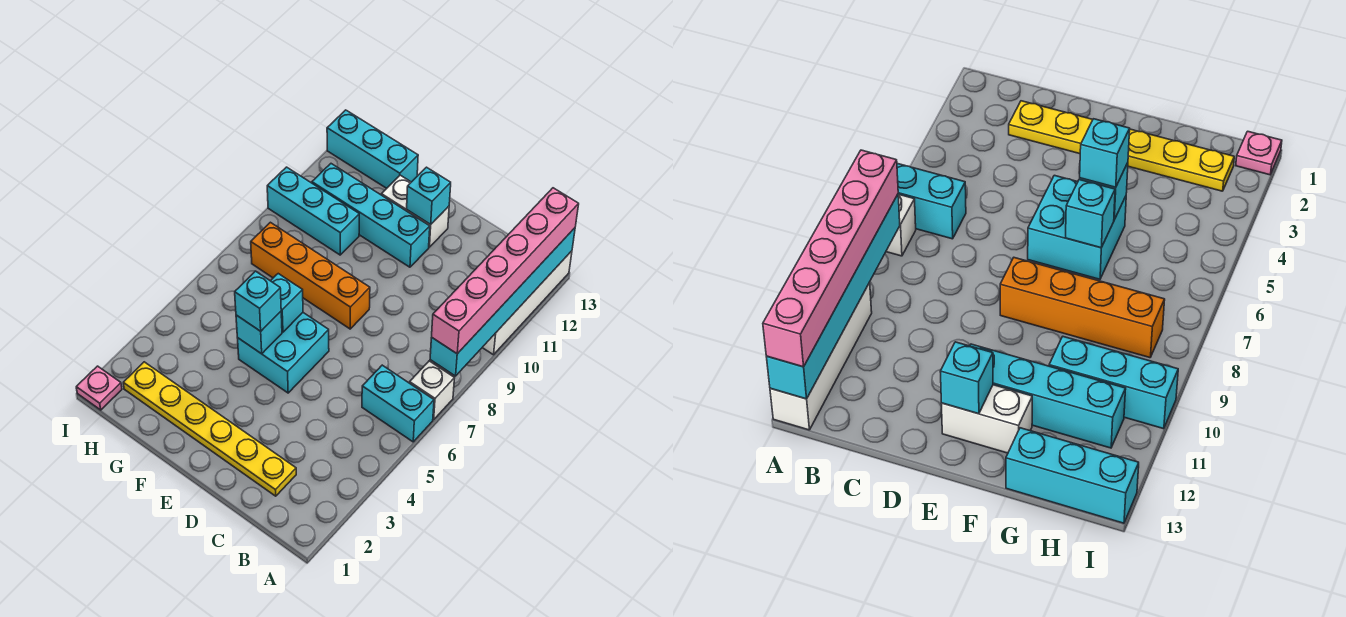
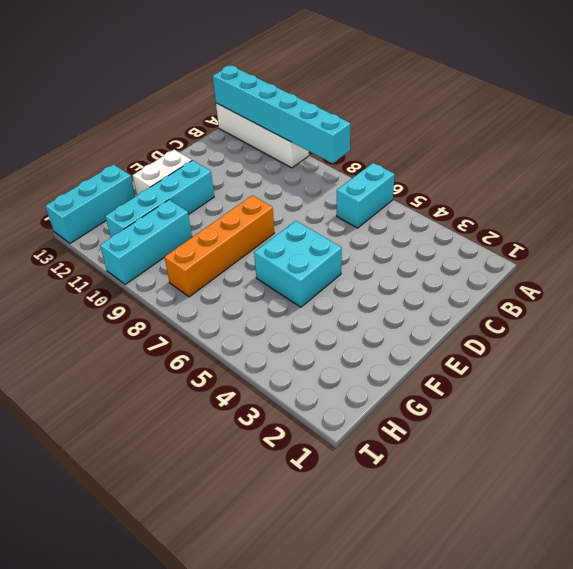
none -> white brick A7 level 1
none -> yellow plate C2:H2 level 1
none -> pink plate I1 level 1

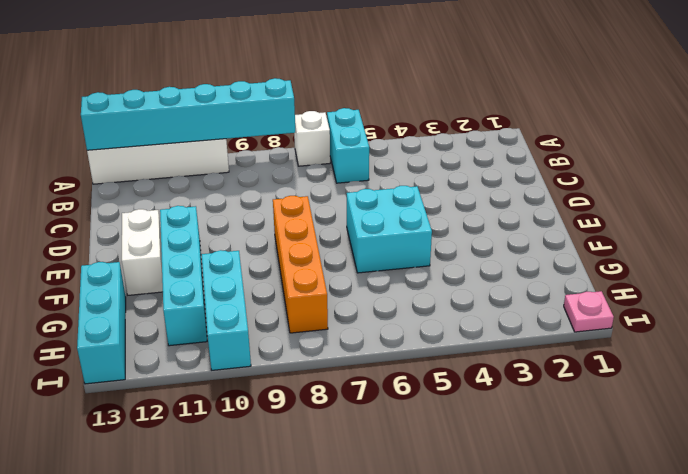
none -> yellow plate C2:H2 level 1
none -> cyan brick E12 level 2
none -> cyan brick F5 level 2

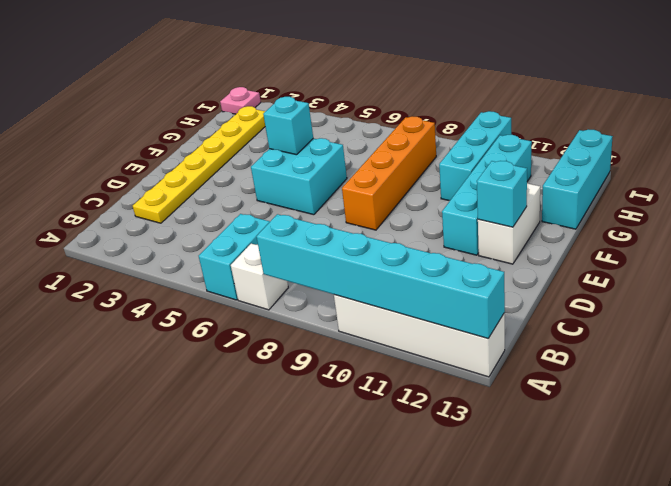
none -> cyan brick F6 level 2
none -> pink brick A8:A13 level 3
none -> cyan brick F5 level 3

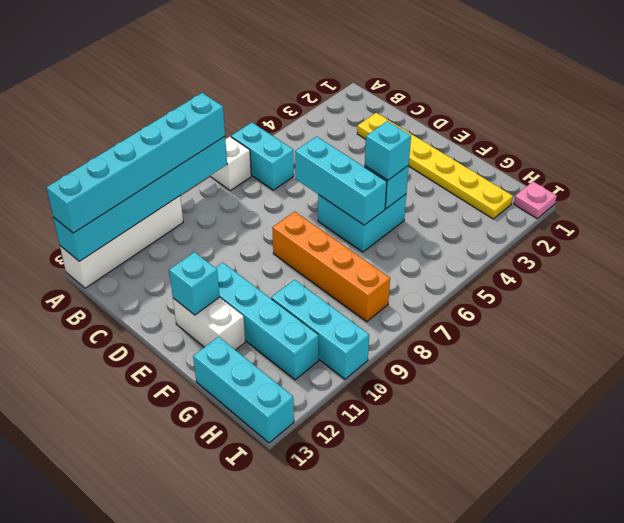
cyan brick A8:A13 level 3 -> pink brick A8:A13 level 3
cyan brick D6:F6 level 2 -> cyan brick F6 level 2

